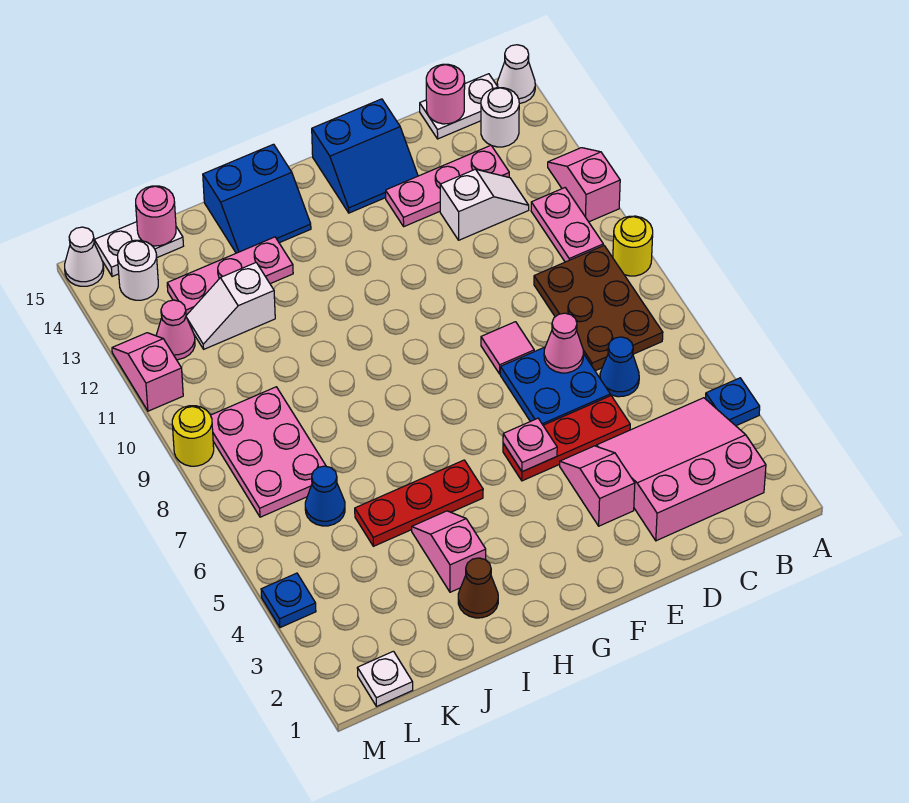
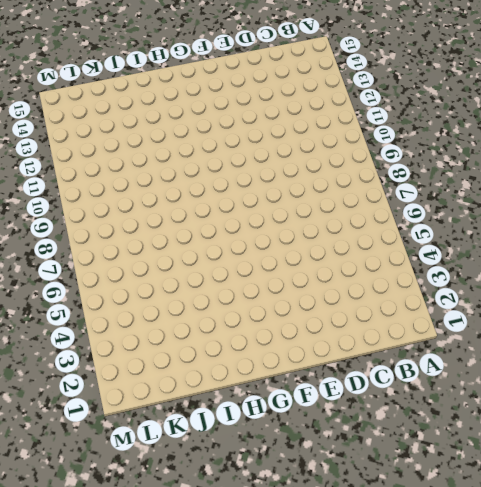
none -> blue plate A4 level 1
none -> yellow round brick A9 level 1
none -> pink slope A11:A12 level 1 top 11
none -> white cone A15 level 1

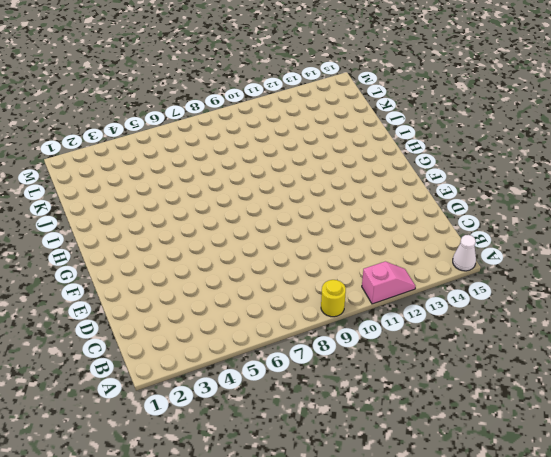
none -> blue plate A4 level 1
none -> pink slope B2:D4 level 1 top 2
none -> brown plate B7:C9 level 1
none -> pink plate B10:B11 level 1

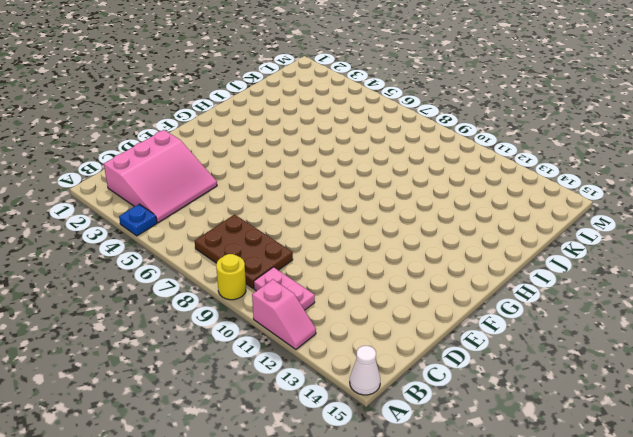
none -> white round brick B14 level 1
none -> white plate B15:C15 level 1
none -> blue cone C6 level 1
none -> white slope C12:D12 level 1 top D

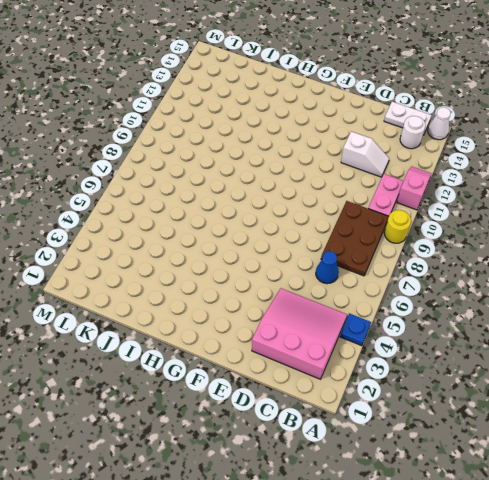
none -> pink plate C13:E13 level 1
none -> red plate D5:F5 level 1
none -> blue plate D6:E7 level 1
none -> pink slope E3:E4 level 1 top 3

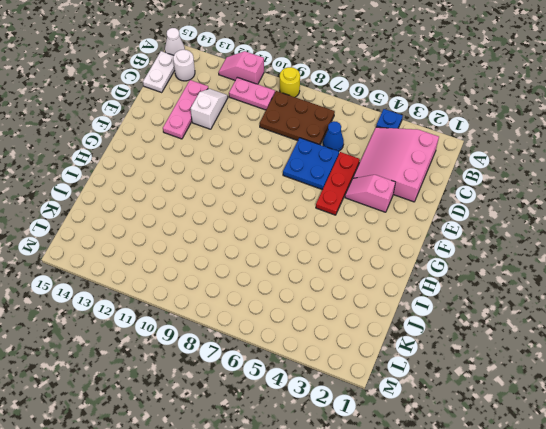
none -> pink tile E8 level 1
none -> blue slope E14:F15 level 1 top 15
none -> red plate H5:J5 level 1
none -> blue slope H14:I15 level 1 top 15

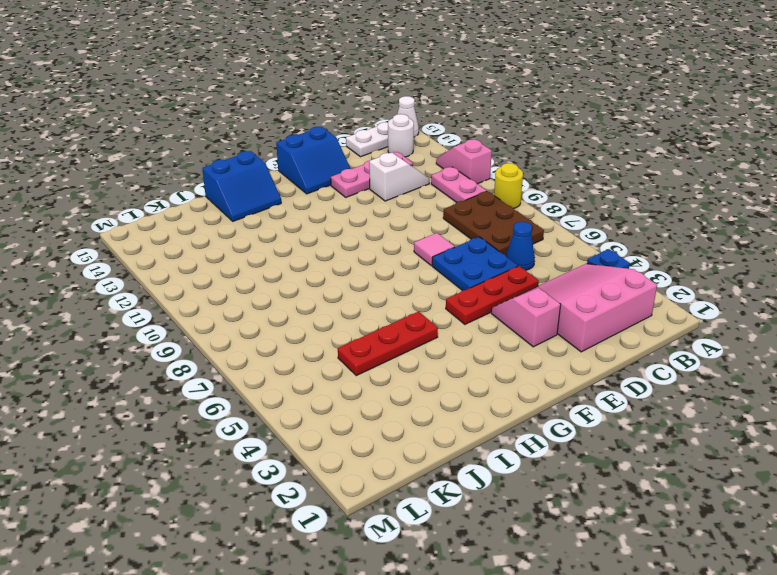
none -> brown cone I2 level 1
none -> pink slope I3:I4 level 1 top 3
none -> pink plate I13:K13 level 1
none -> white slope J12:K12 level 1 top J

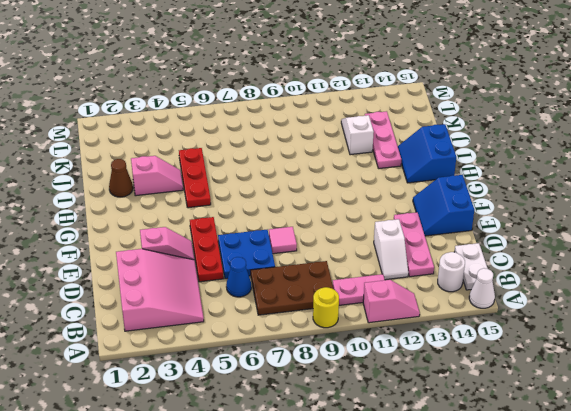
none -> blue plate A4 level 1
none -> blue cone K6 level 1
none -> pink plate K7:L9 level 1
none -> white plate K15:L15 level 1

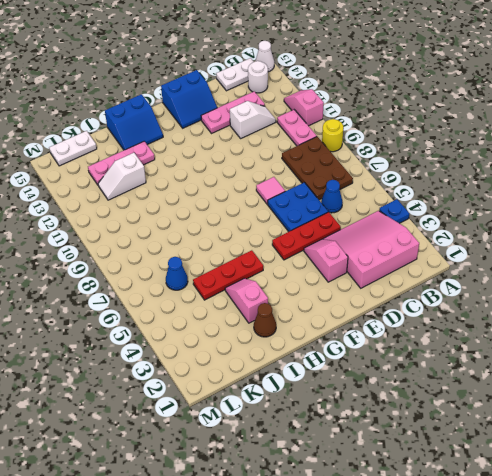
none -> pink plate K7:L9 level 1
none -> white plate L1 level 1
none -> pink cone L12 level 1
none -> white round brick L14 level 1

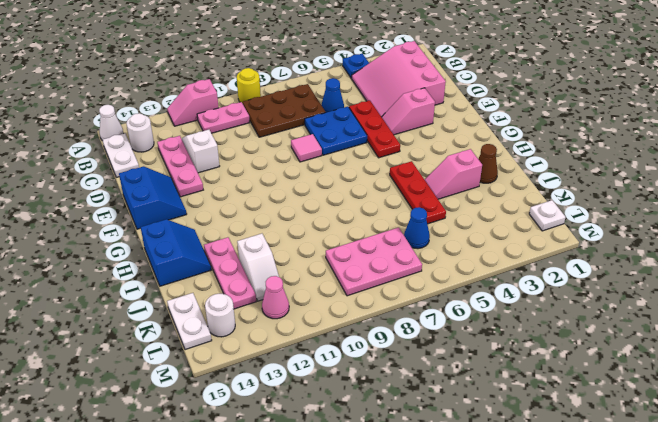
none -> blue plate M4 level 1
none -> yellow round brick M9 level 1
none -> pink slope M11:M12 level 1 top 11
none -> white cone M15 level 1

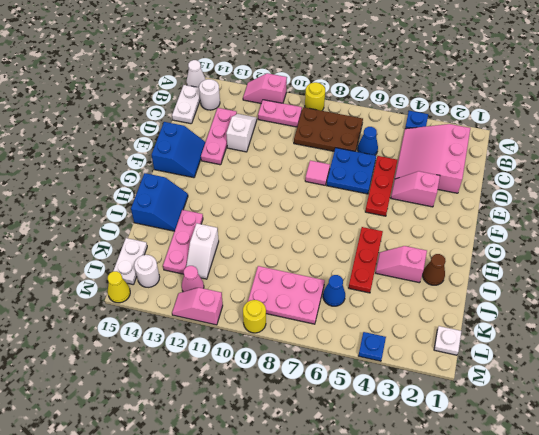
yellow cone M15 level 1 -> white cone M15 level 1
none -> pink round brick C15 level 2
none -> pink cone D7 level 2
none -> pink plate F5 level 2
none -> pink round brick K15 level 2

